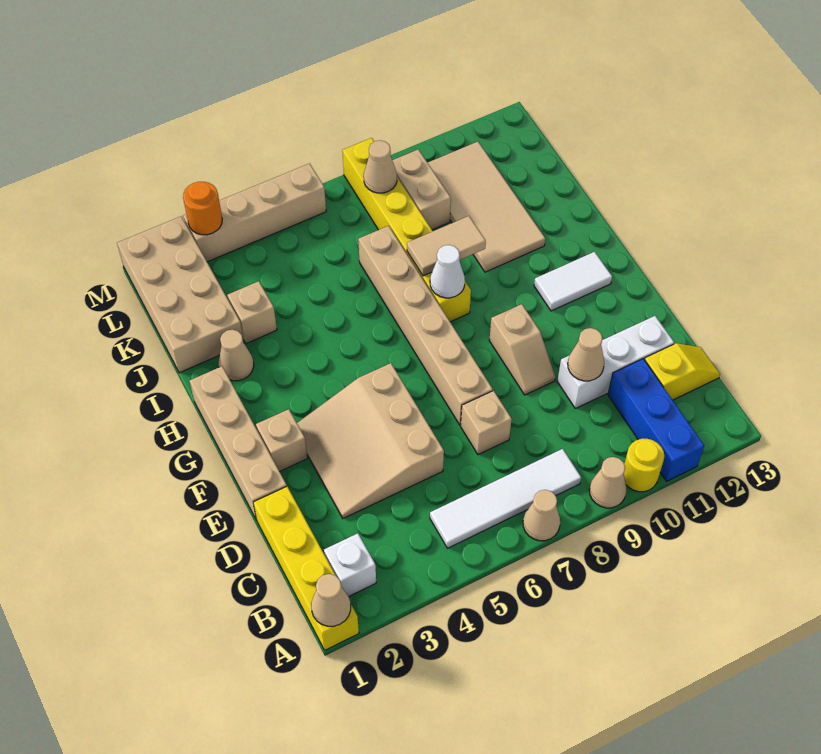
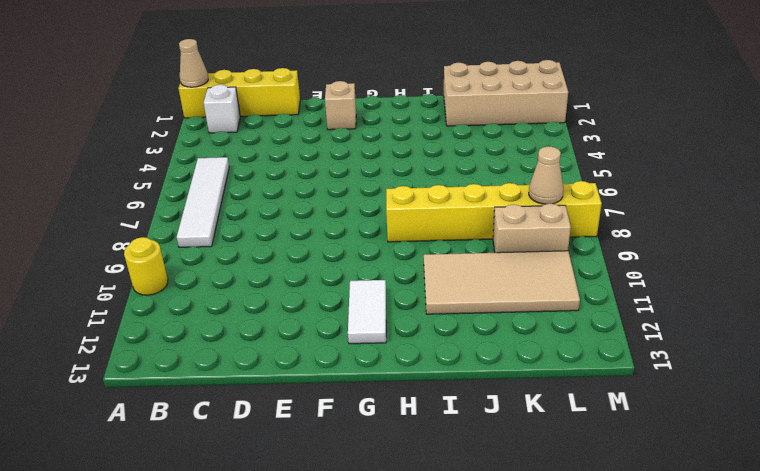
none -> tan cone A7 level 1
none -> tan cone A9 level 1
none -> blue brick A11:C11 level 1

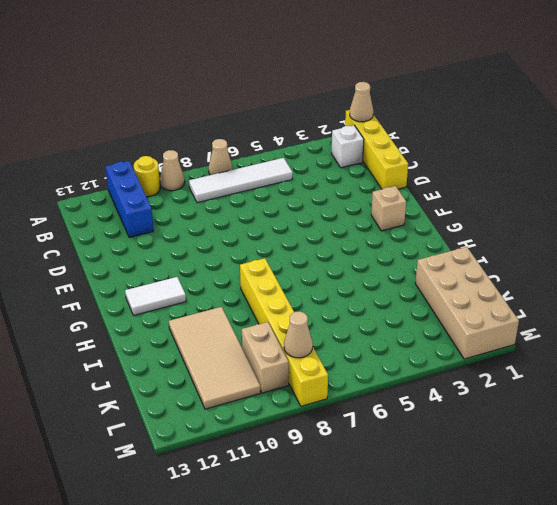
none -> yellow slope C12:C13 level 1 top 12
none -> tan slope D3:F5 level 1 top 5
none -> tan brick D7 level 1

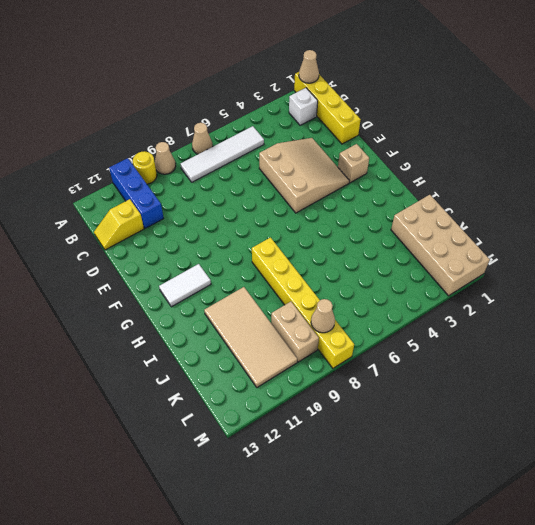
none -> tan brick D7 level 1
none -> white brick D10:D12 level 1
none -> tan brick E1:H1 level 1

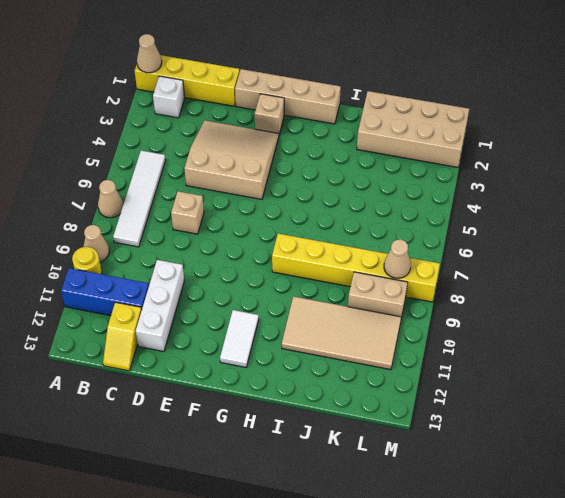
none -> tan brick E7:J7 level 1
none -> tan slope E9:F9 level 1 top F
none -> tan cone I2 level 1

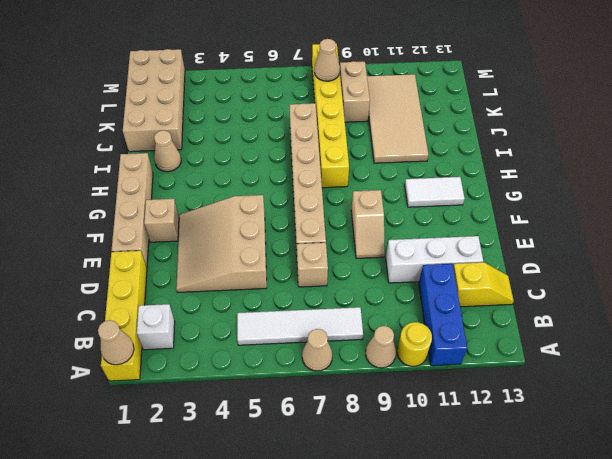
none -> tan brick J3 level 1
none -> tan brick M3:M6 level 1
none -> tan cone D10 level 2

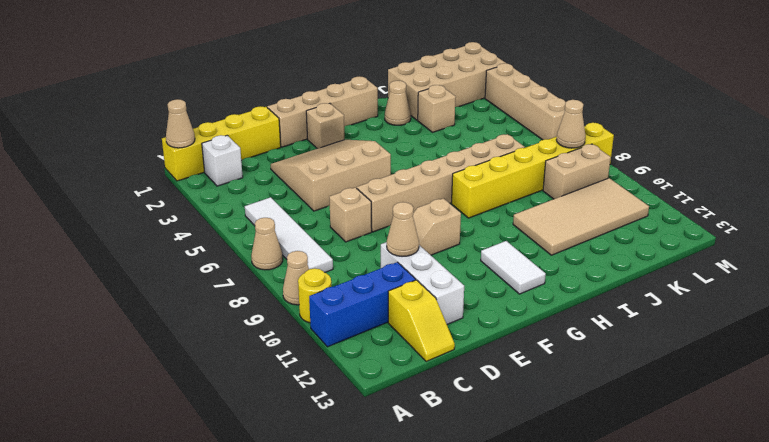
none -> white cone H8 level 2
none -> tan tile I8:I9 level 2
none -> orange round brick M3 level 2

